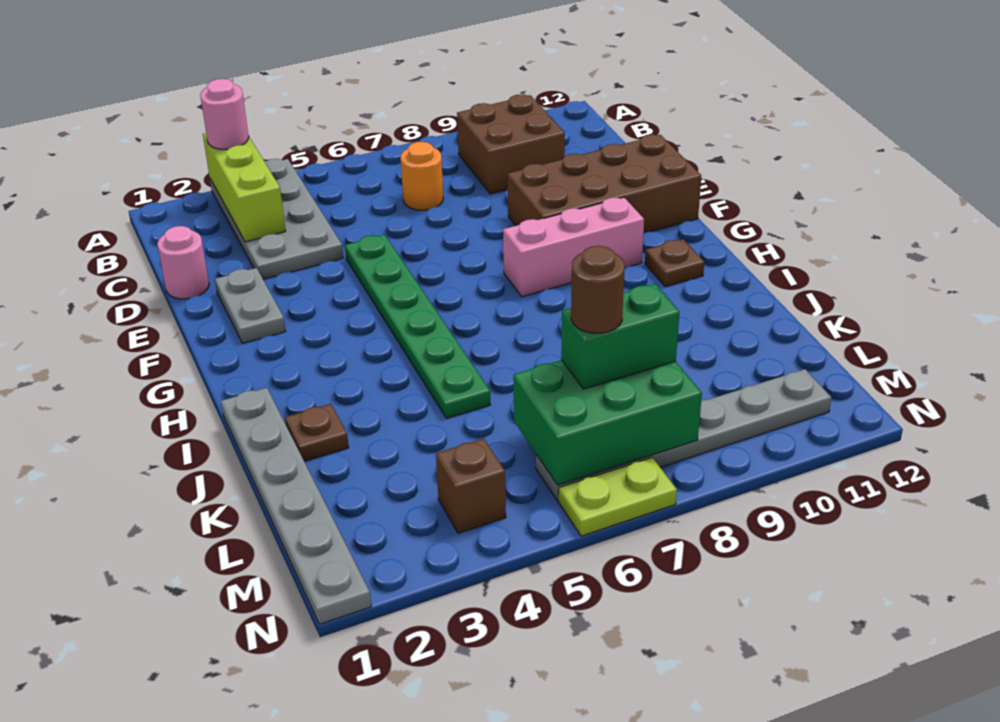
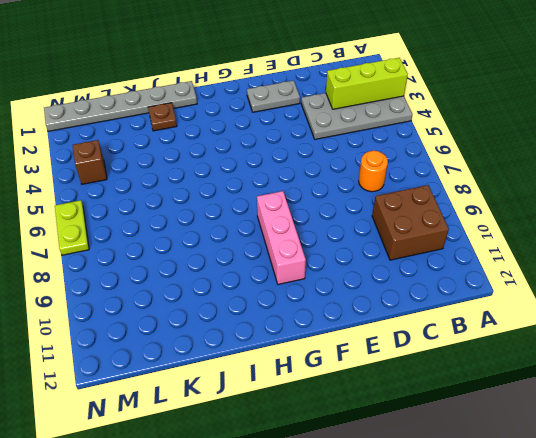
none -> pink round brick D1 level 1
none -> green plate E5:J5 level 1
none -> brown brick E9:F12 level 1

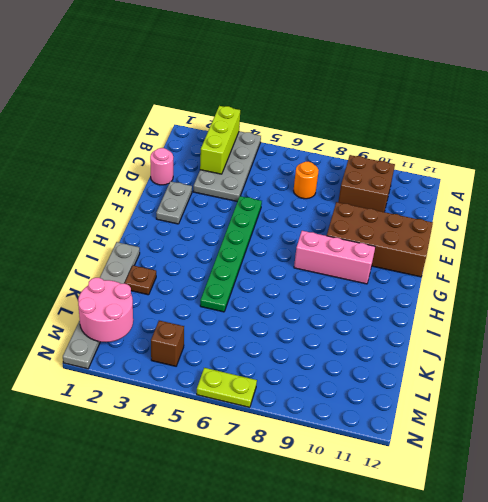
pink round brick L1:M2 level 2 -> none
none -> brown plate H11 level 1
none -> grey plate M6:M11 level 1
none -> green brick L6:M8 level 2

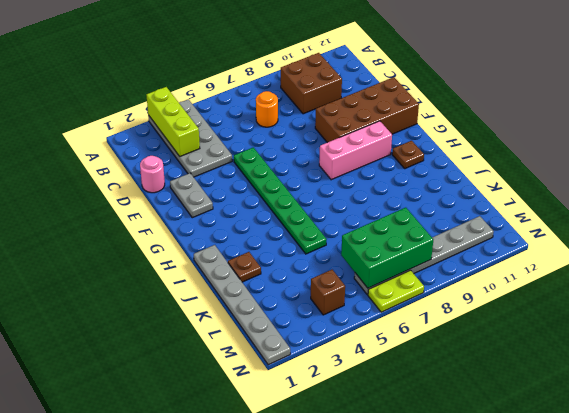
none -> pink round brick A3 level 3
none -> green brick L7:L8 level 3
none -> brown round brick L7 level 4

